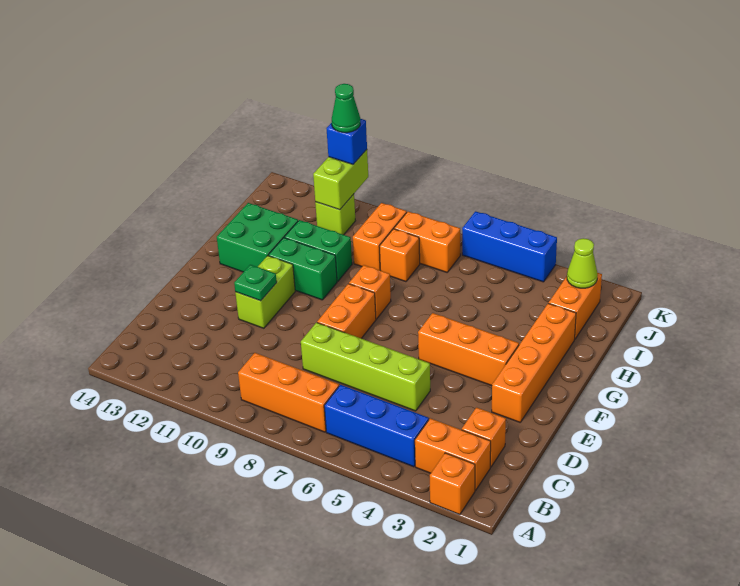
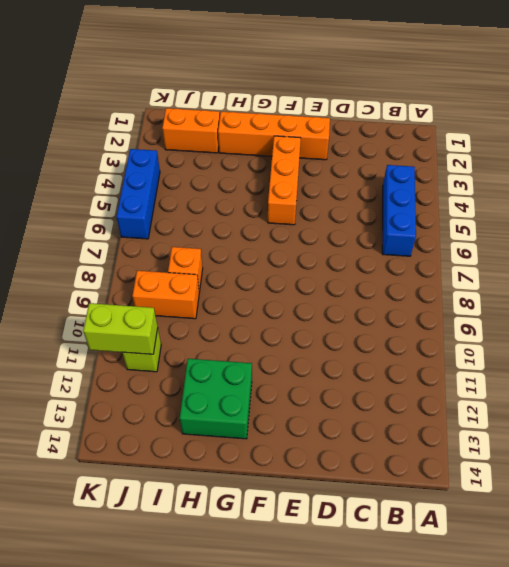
none -> orange brick A2 level 1
none -> orange brick B2:B3 level 1
none -> orange brick B7:B9 level 1

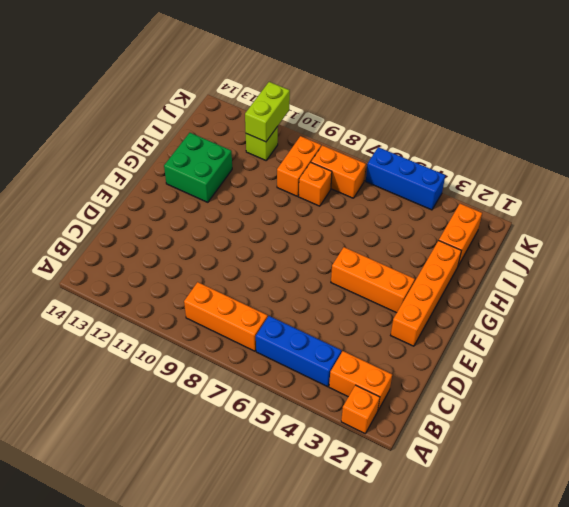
none -> orange brick C2 level 1
none -> lime brick D5:D8 level 1
none -> orange brick E8:F8 level 1

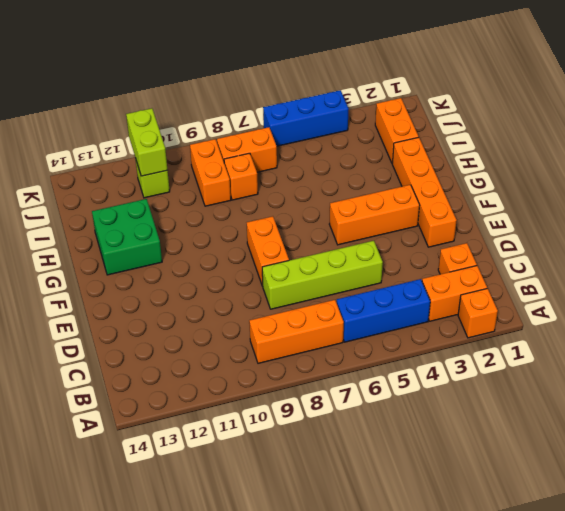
none -> lime brick E11:F11 level 1
none -> orange brick G8 level 1
none -> green brick G10:G11 level 1

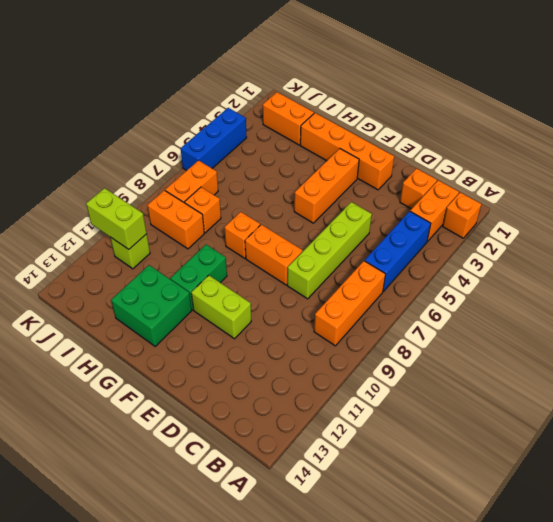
none -> green brick H10:H11 level 1
none -> green plate E11 level 2
none -> lime cone J2 level 2

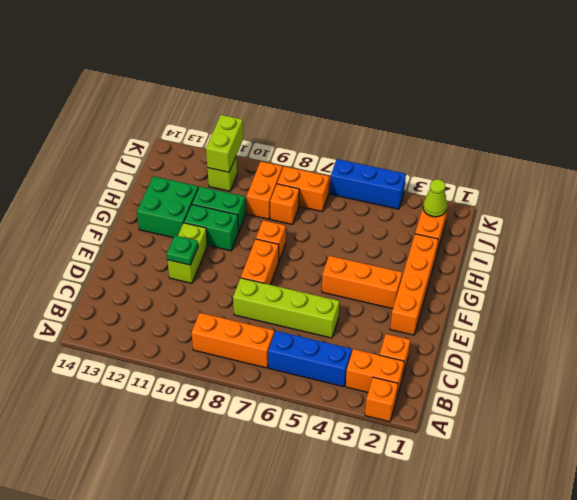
none -> blue brick K11 level 3
none -> green cone K11 level 4

